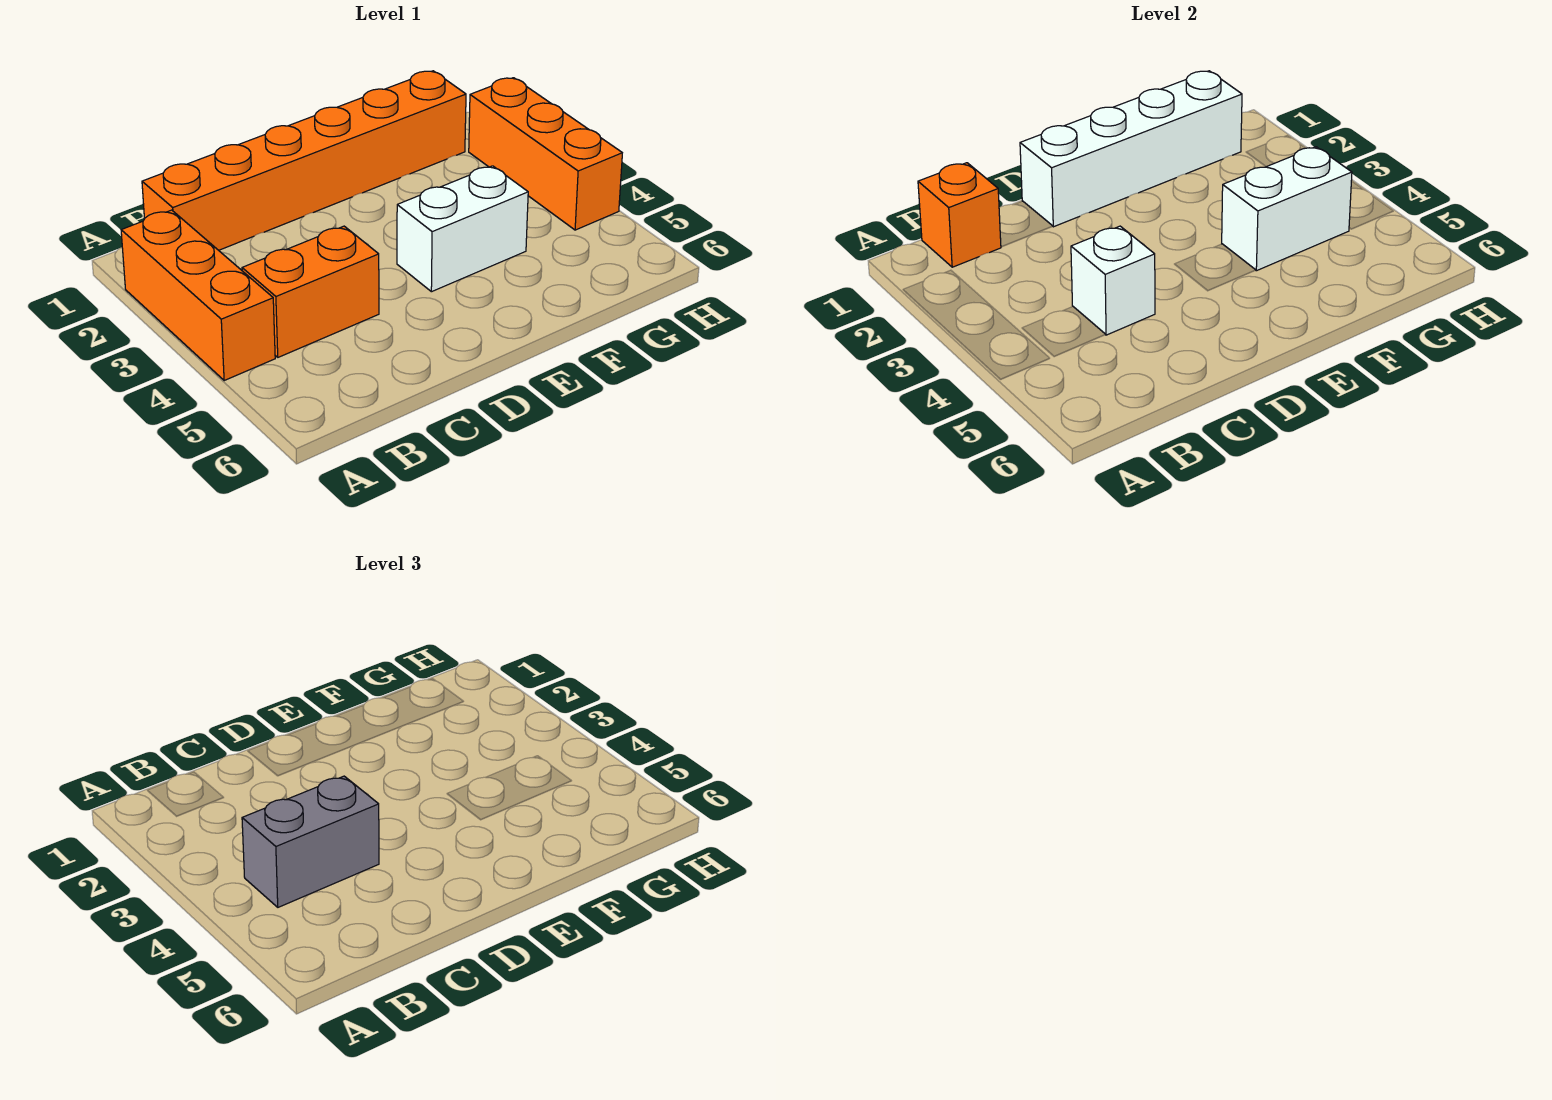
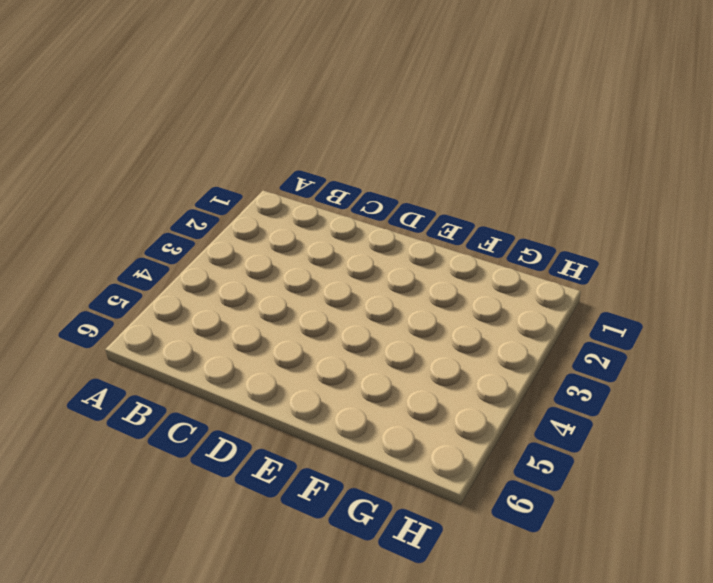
none -> orange brick A2:A4 level 1
none -> orange brick B1:G1 level 1

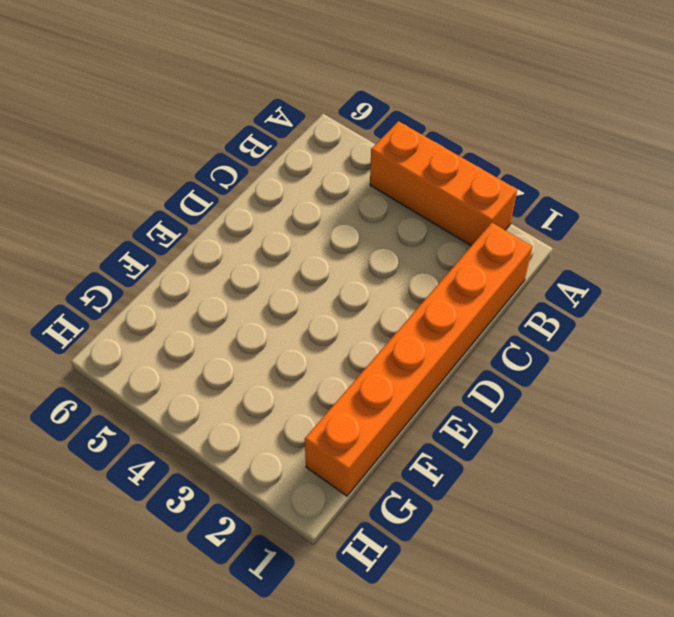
none -> orange brick B4:C4 level 1
none -> white brick E4:F4 level 1

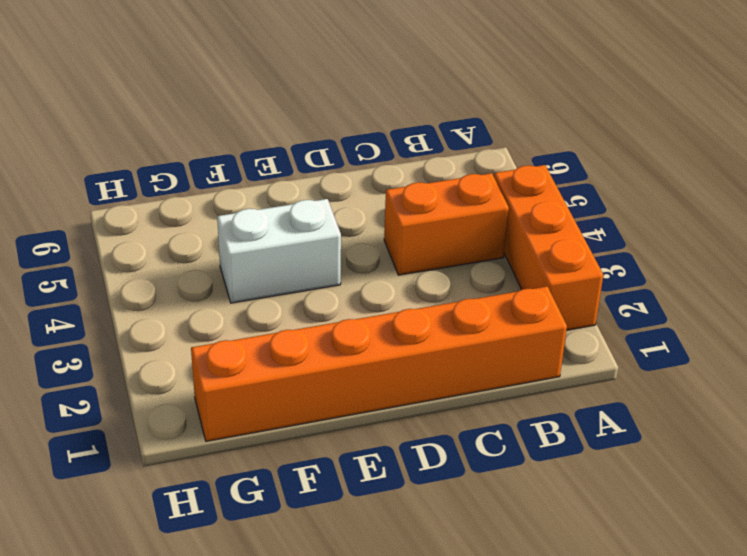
none -> orange brick H2:H4 level 1
none -> orange brick B1 level 2

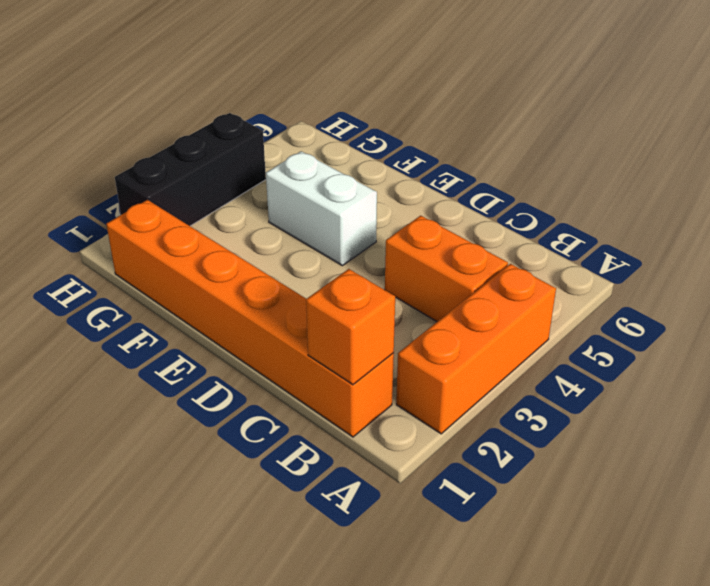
black brick H2:H4 level 1 -> orange brick H2:H4 level 1
none -> white brick C4 level 2
none -> white brick D1:G1 level 2

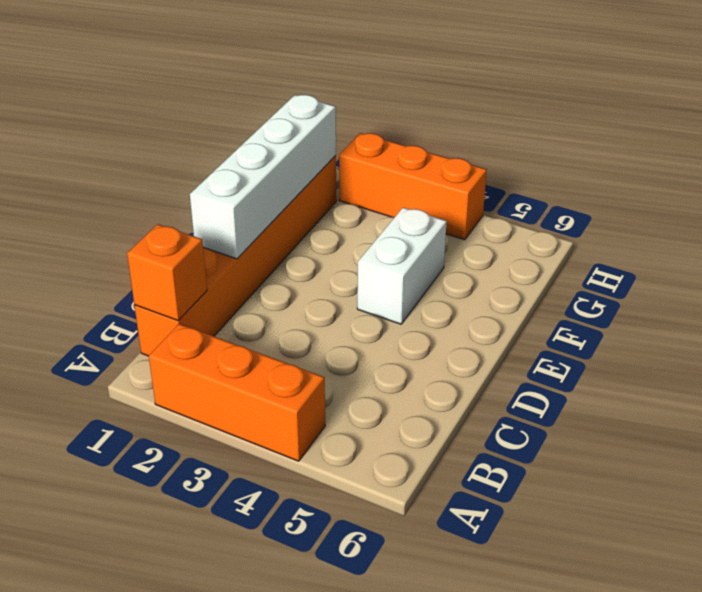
none -> orange brick B4:C4 level 1
none -> white brick C4 level 2

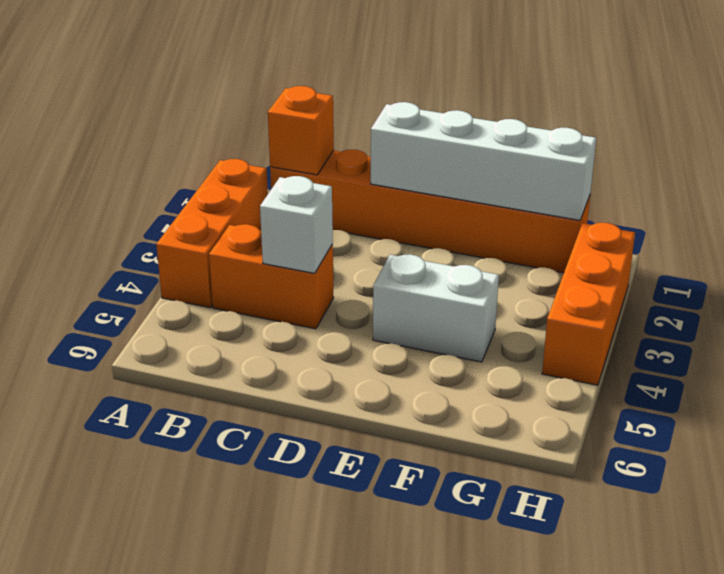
none -> white brick F4:G4 level 2
none -> grey brick B4:C4 level 3

